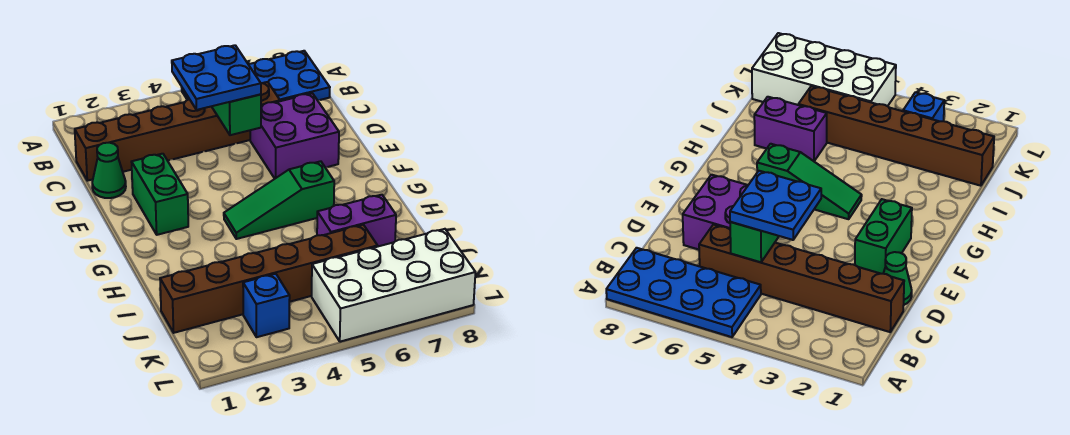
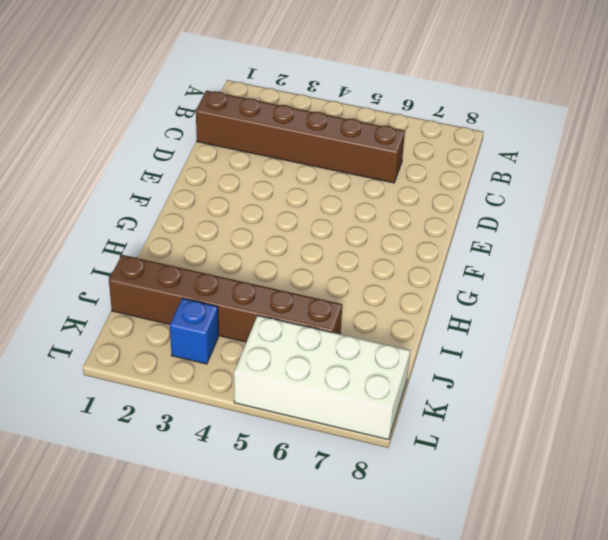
none -> blue plate A5:B8 level 1
none -> green cone D1 level 1
none -> purple brick D6:E7 level 1

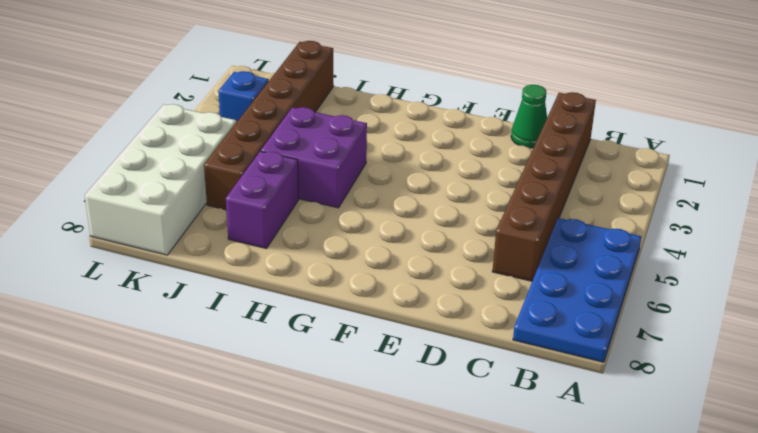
purple brick H4:I5 level 1 -> purple brick D6:E7 level 1
none -> green brick E2:F2 level 1
none -> green slope G4:G6 level 1 top 6
none -> green brick C5:D5 level 2

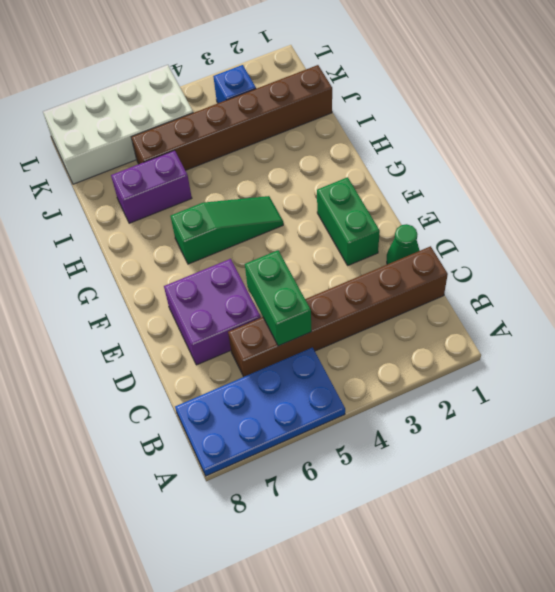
none -> blue plate C4:D5 level 3

